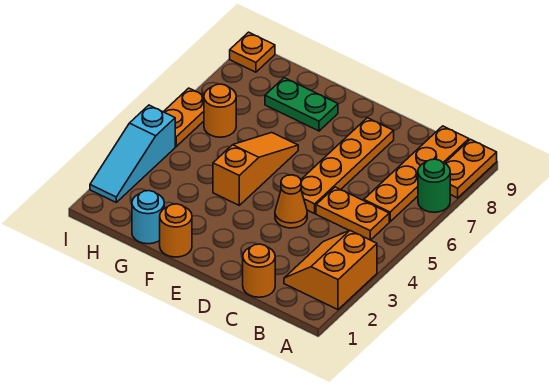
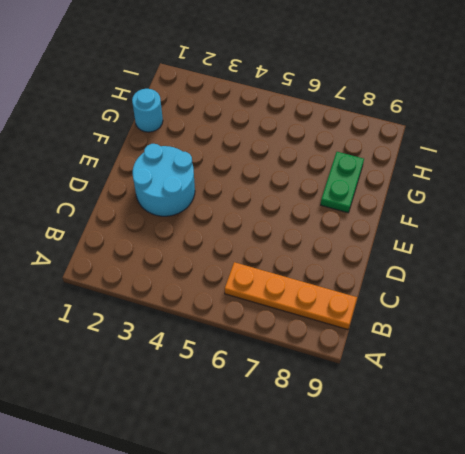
cyan round brick D2:E3 level 1 -> none
none -> orange slope A2:B3 level 1 top A
none -> green round brick A7 level 1
none -> orange plate A8:A9 level 1

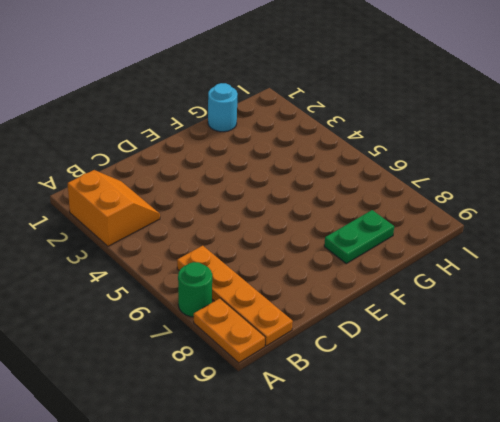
none -> orange plate B5:C5 level 1
none -> orange round brick C1 level 1
none -> orange cone D4 level 1

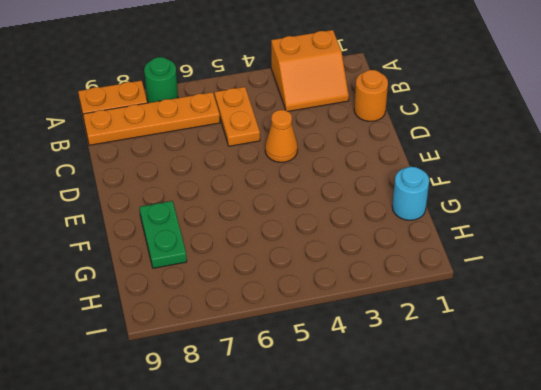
none -> orange plate D5:D8 level 1
none -> orange round brick F1 level 1
none -> orange slope F4:F6 level 1 top 4

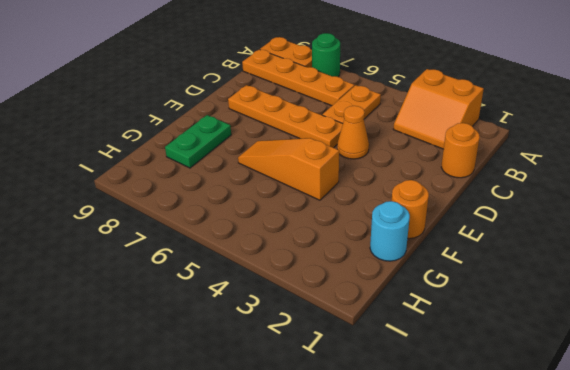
none -> orange round brick H6 level 1
none -> cyan slope I2:I4 level 1 top 4
none -> orange plate I5:I6 level 1

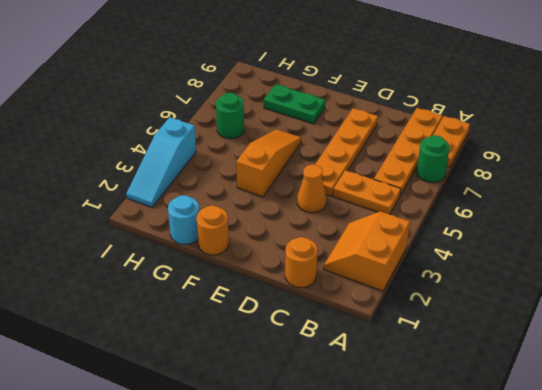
green round brick H6 level 1 -> orange round brick H6 level 1
none -> orange plate I5:I6 level 1
none -> orange plate I9 level 1

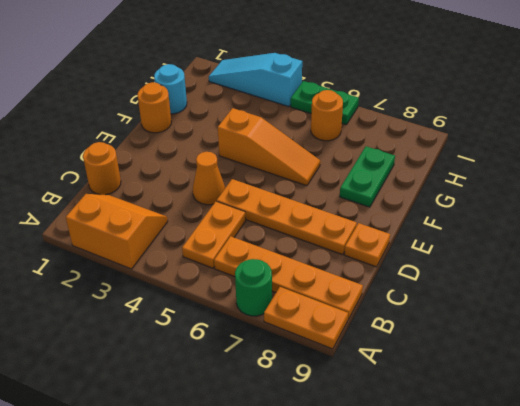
orange plate D9 level 1 -> orange plate I9 level 1
green plate I5:I6 level 1 -> orange plate I5:I6 level 1

